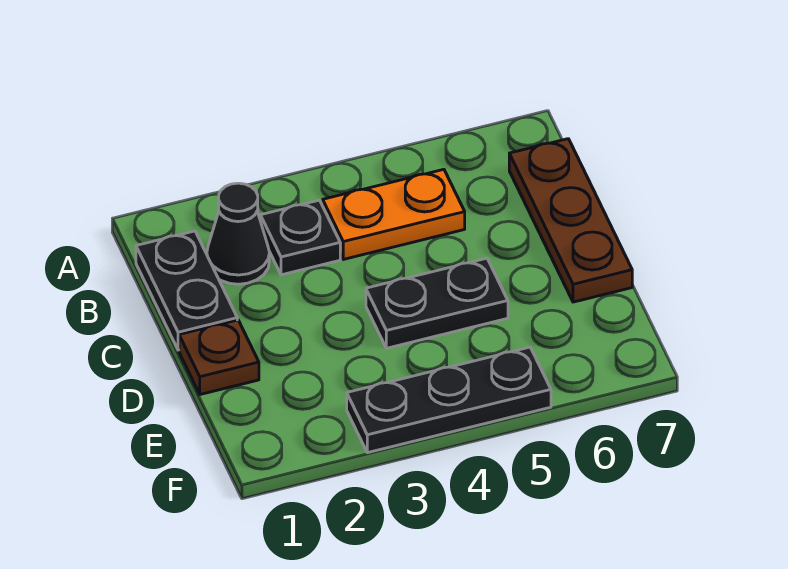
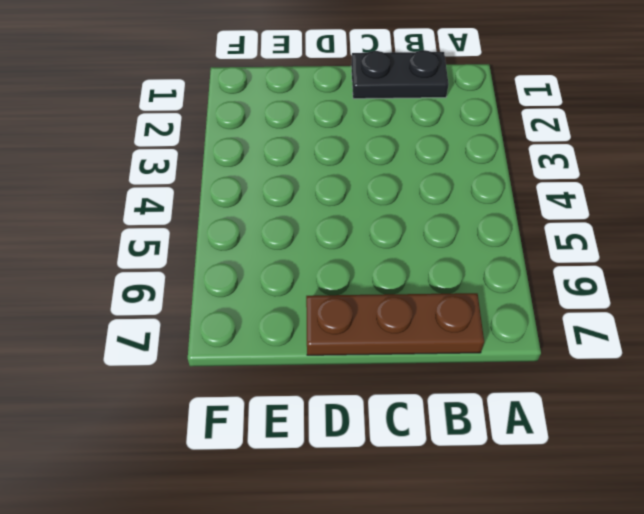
none -> black cone B2 level 1
none -> black plate B3 level 1

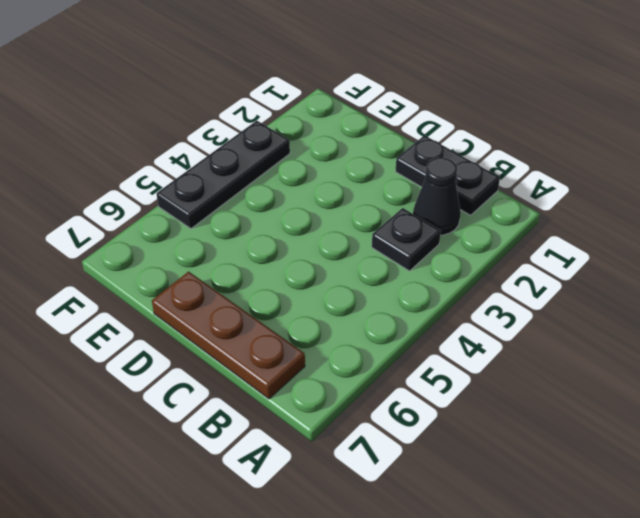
none -> orange plate B4:B5 level 1
none -> brown plate D1 level 1

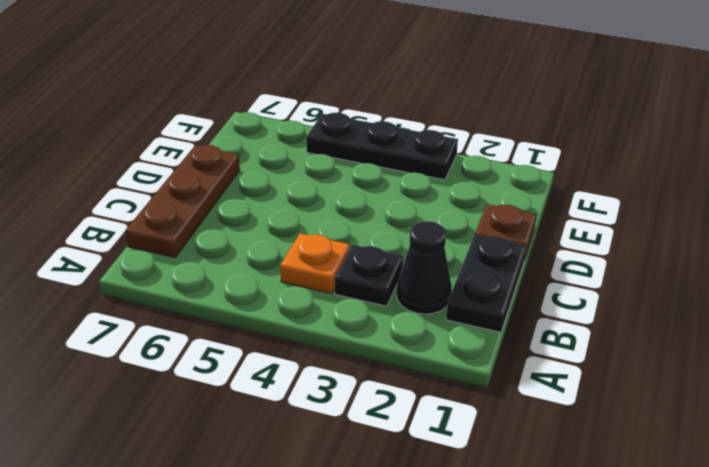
orange plate B4 level 1 -> orange plate B4:B5 level 1
none -> black plate D4:D5 level 1

